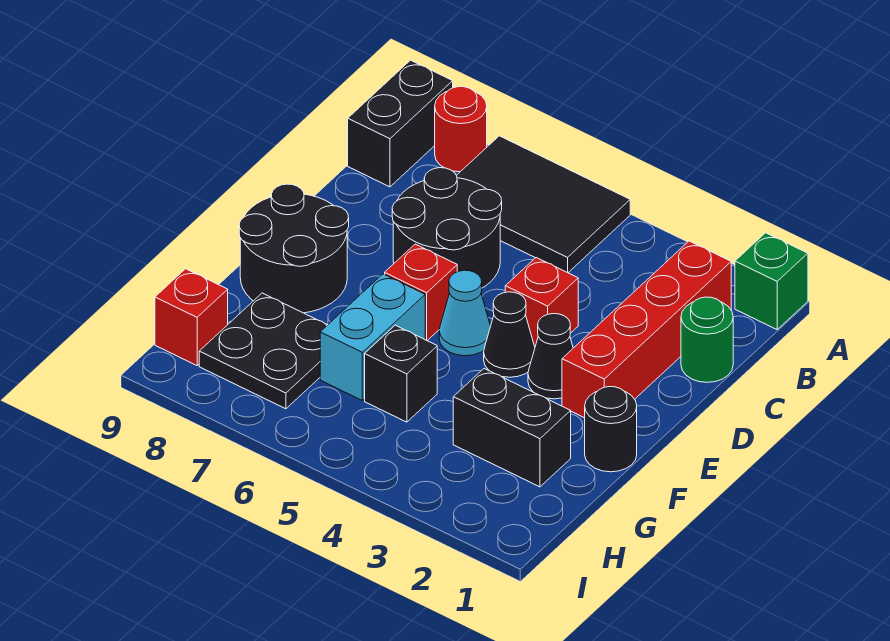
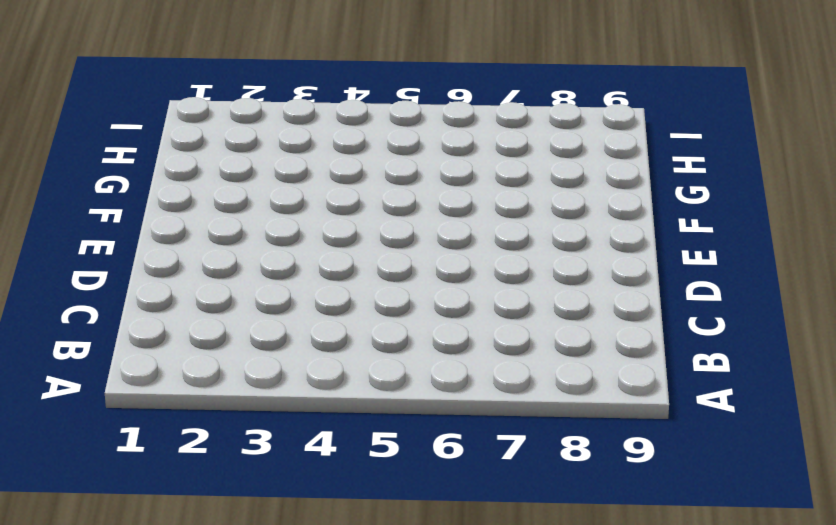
none -> green brick A1 level 1
none -> black tile A5:B7 level 1
none -> red round brick A8 level 1

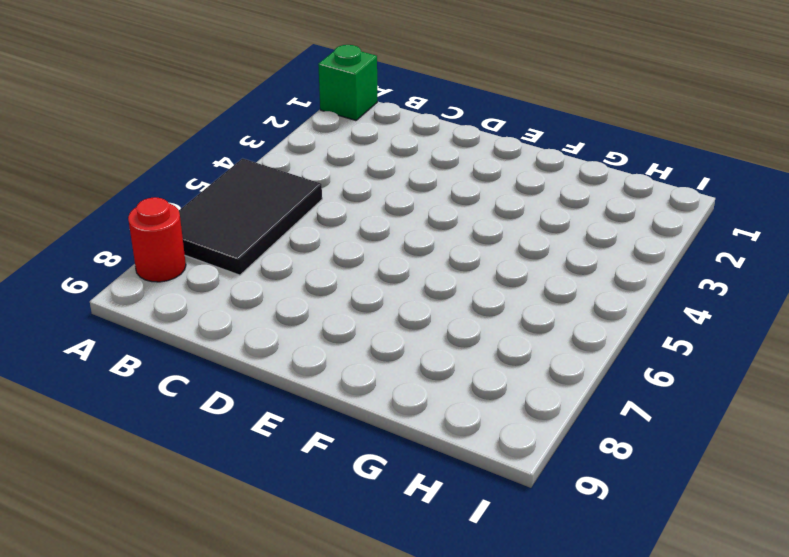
none -> black brick A9:B9 level 1
none -> red brick B2:E2 level 1
none -> green round brick C1 level 1

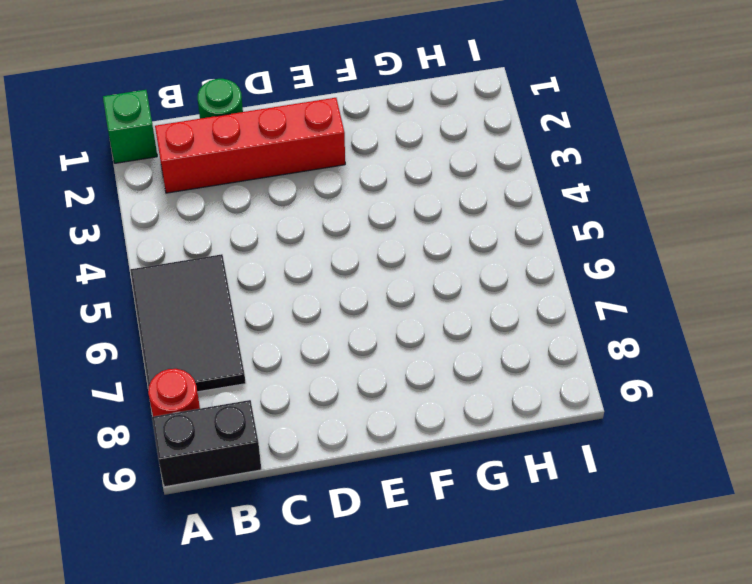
none -> black round brick C6:D7 level 1
none -> red brick D4 level 1
none -> black cone E3 level 1

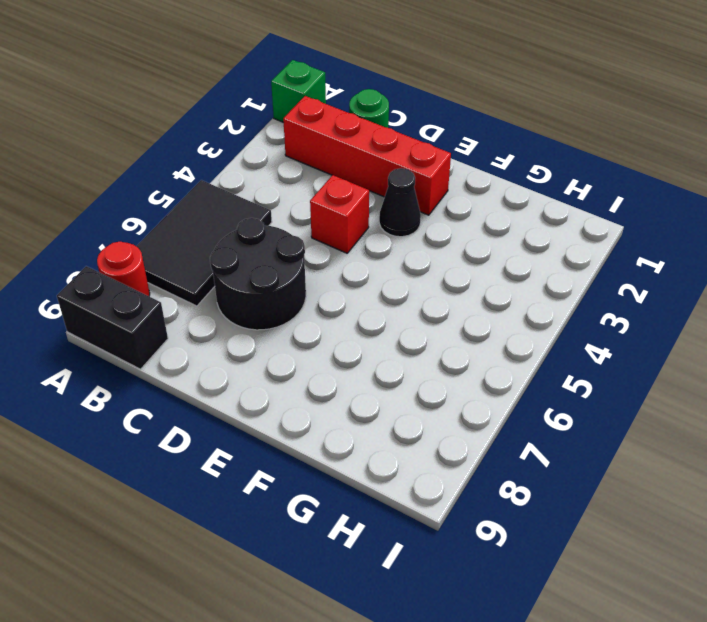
none -> black cone E4 level 1
none -> cyan cone E5 level 1
none -> red brick E6 level 1

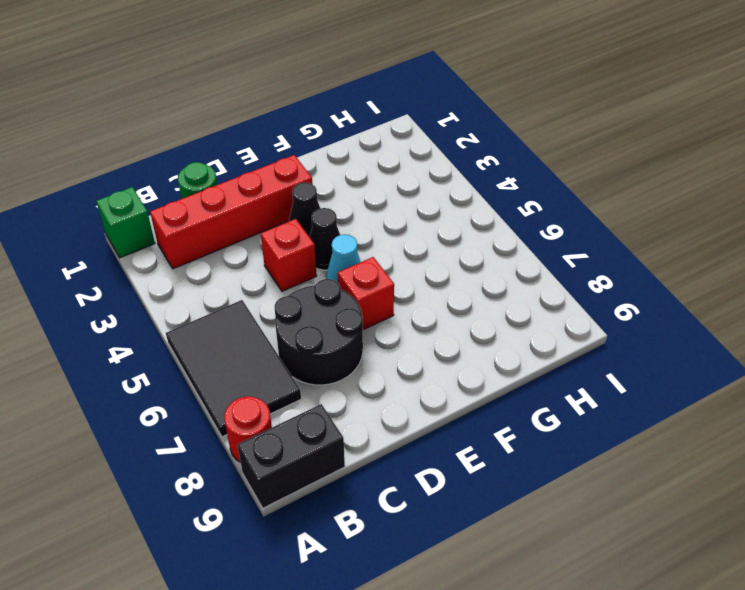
none -> black round brick E8:F9 level 1
none -> black round brick F1 level 1
none -> cyan brick F6:G6 level 1

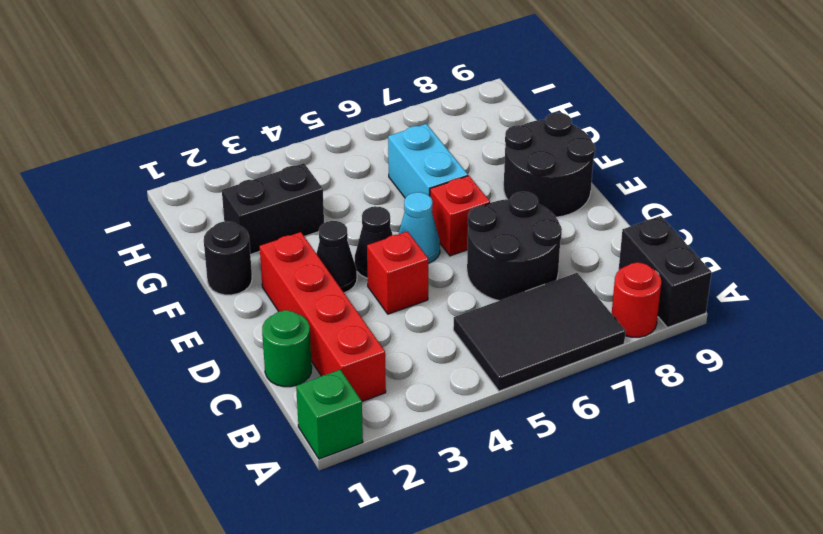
none -> black brick G5 level 1
none -> black plate G7:H8 level 1
none -> red brick H9 level 1

